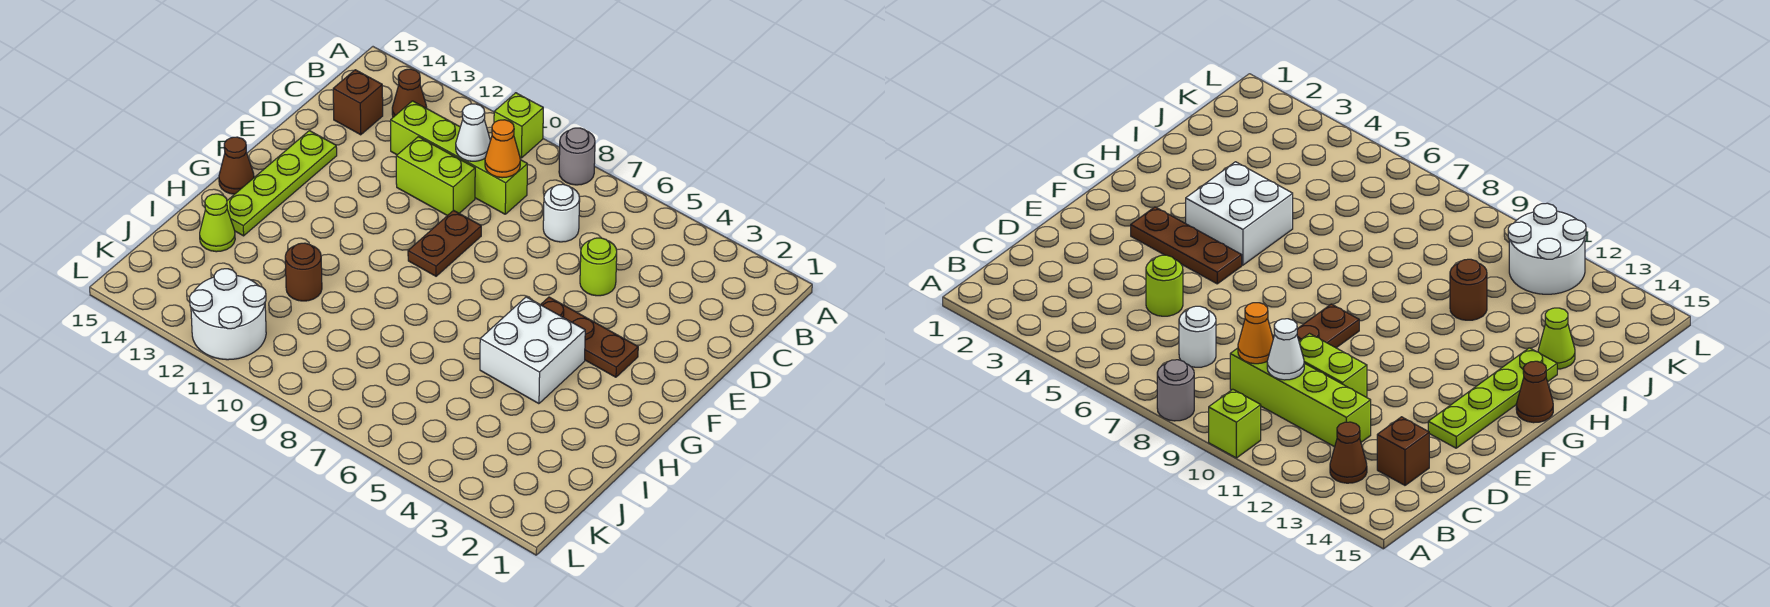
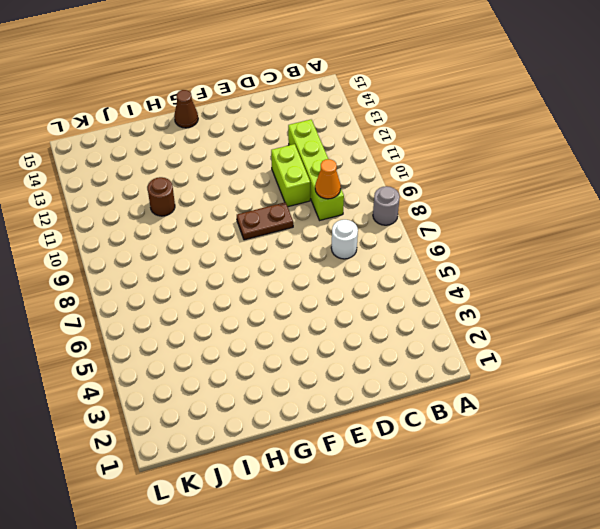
none -> lime brick A10 level 1
none -> brown cone B13 level 1
none -> brown brick C14 level 1

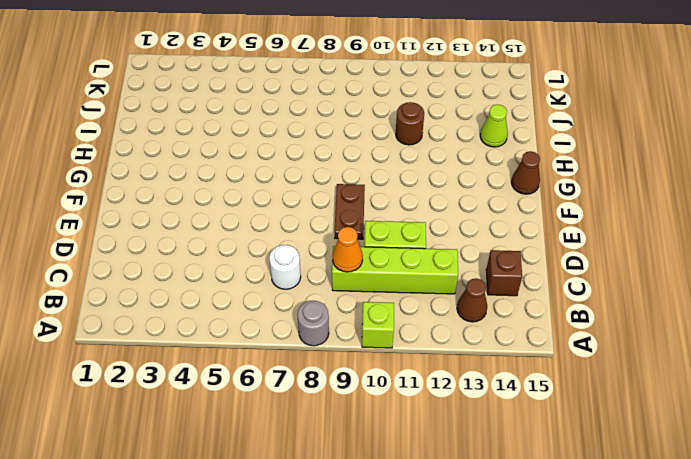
none -> lime round brick D5 level 1
none -> lime plate E14:H14 level 1
none -> brown plate F3:F5 level 1

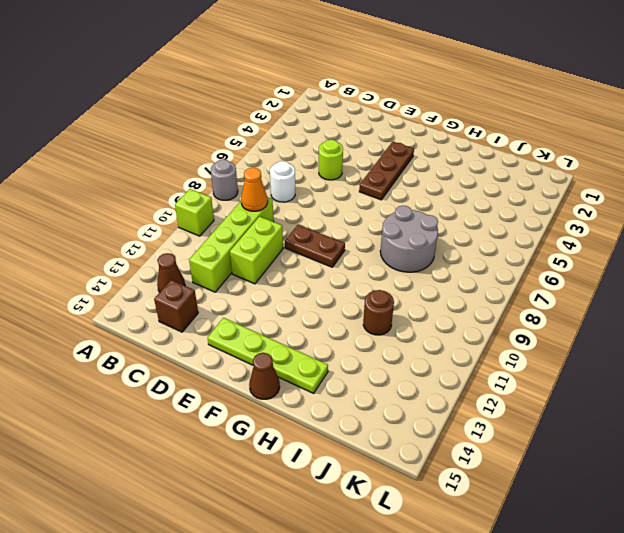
grey round brick H7:I8 level 1 -> none
none -> white brick G4:H5 level 1
none -> lime cone I14 level 1
none -> white round brick K11:L12 level 1

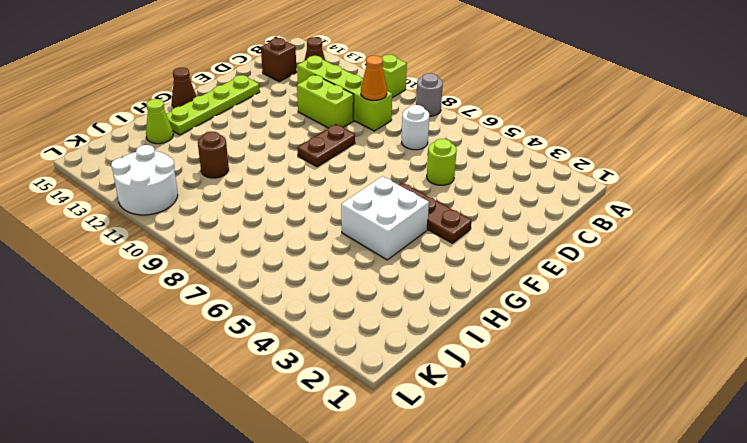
none -> white cone C10 level 2

